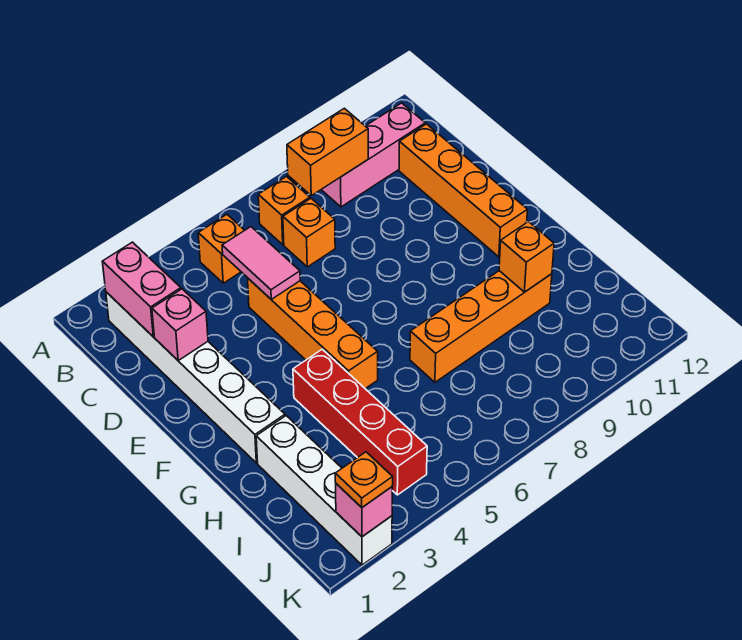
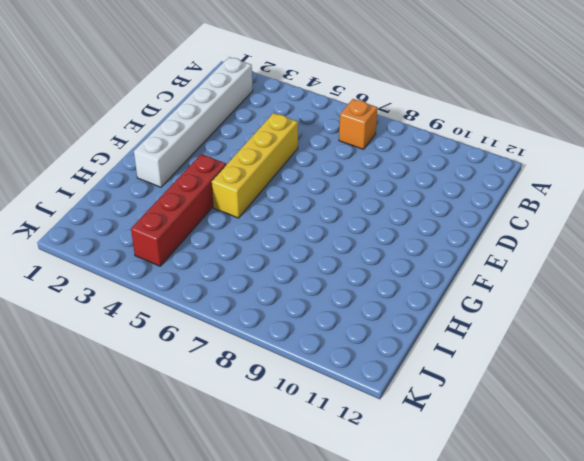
yellow brick D5:G5 level 1 -> orange brick D5:G5 level 1
none -> orange brick B5 level 1
none -> pink brick B9:B11 level 1
none -> orange brick C7 level 1

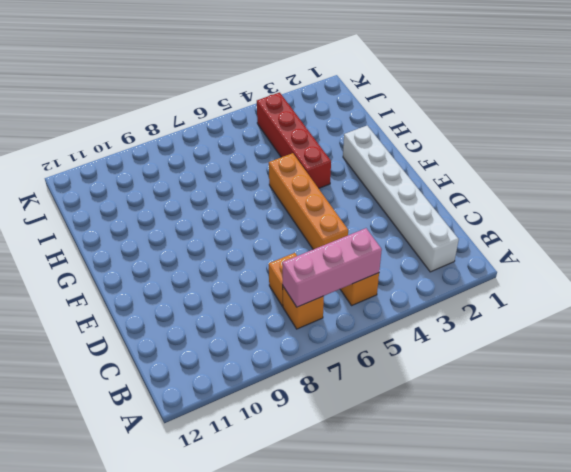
pink brick B5:B7 level 2 -> pink brick B9:B11 level 1
none -> orange brick C11:F11 level 1
none -> white brick H2:K2 level 1
none -> orange brick H7:H10 level 1

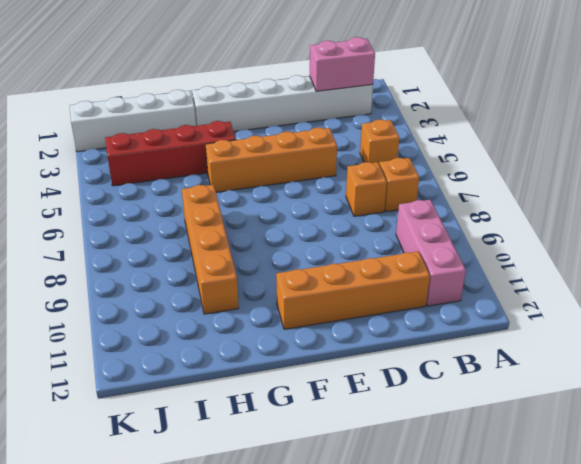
none -> orange brick B8:B9 level 2
none -> pink tile C5:D5 level 2
none -> pink brick D2 level 2

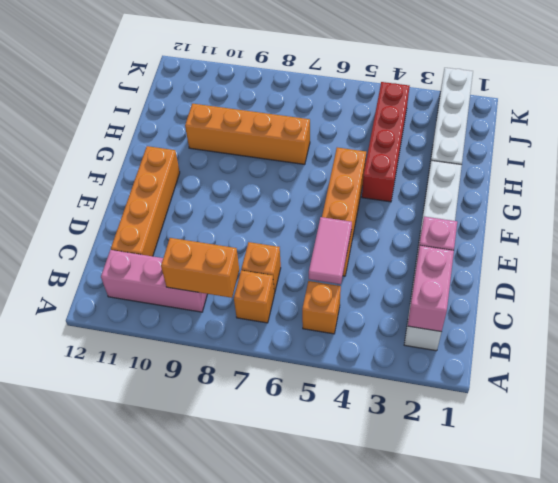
none -> orange brick H10 level 2
none -> pink brick K2 level 2
none -> orange plate K2 level 3

